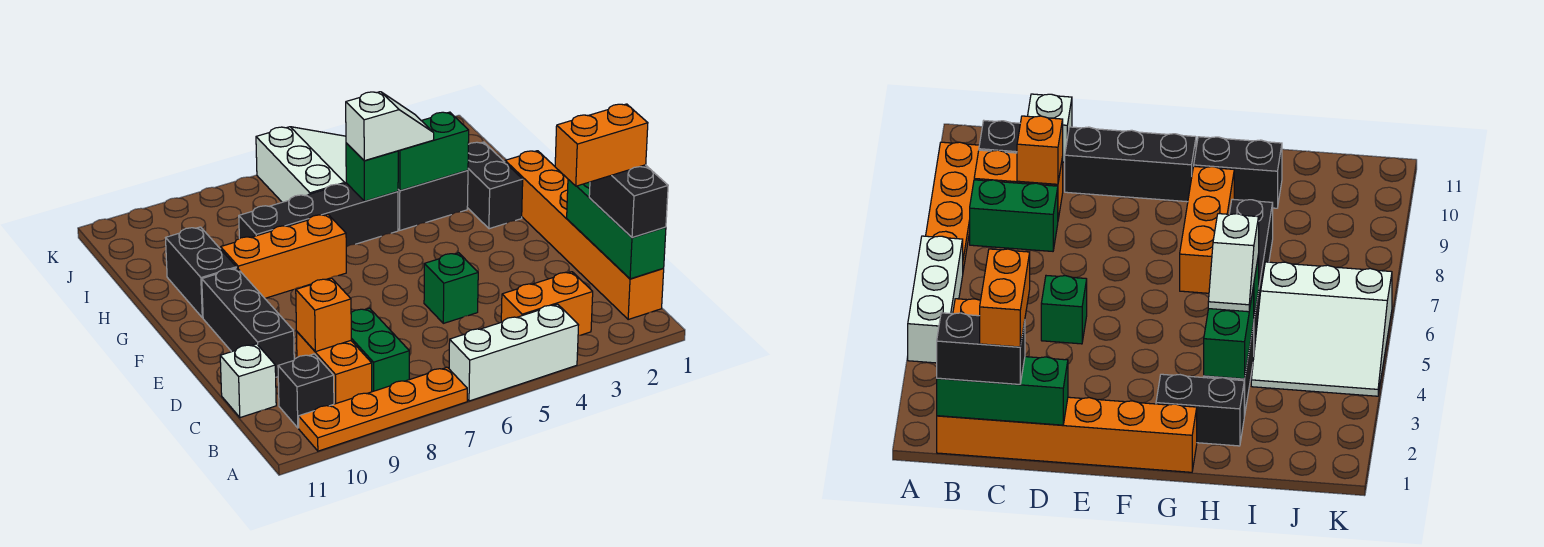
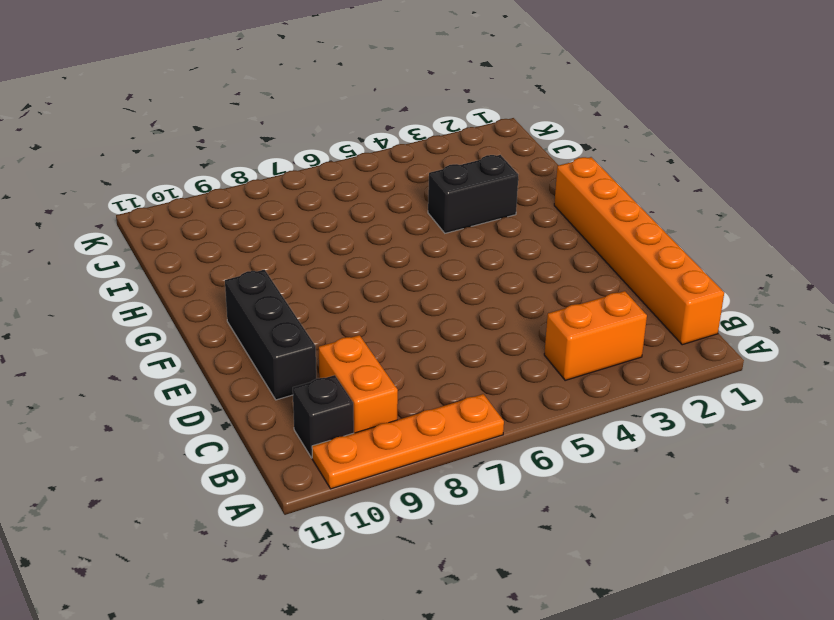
none -> white brick A4:A6 level 1
none -> green brick B8:C8 level 1
none -> white brick C11 level 1

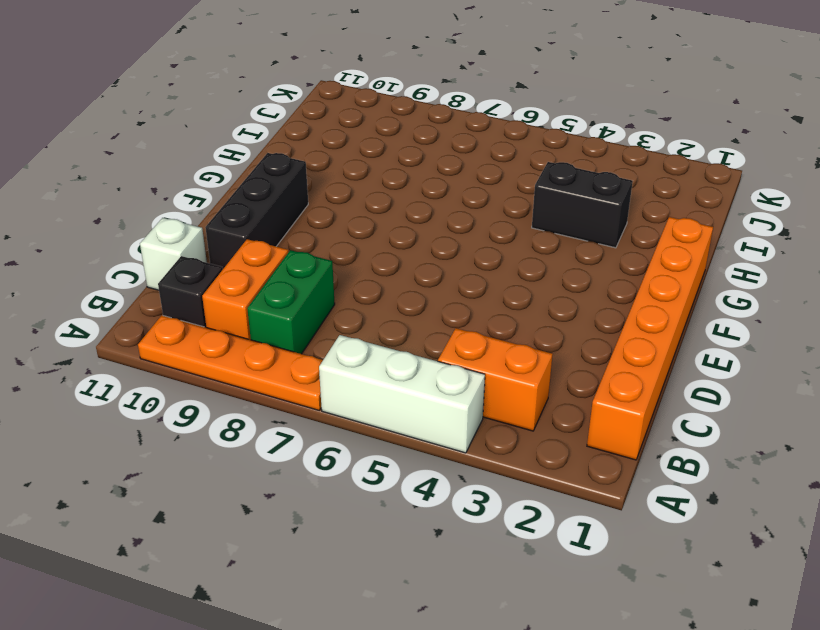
none -> green brick D5 level 1
none -> black brick G2:H2 level 1
none -> orange brick G7:G9 level 1

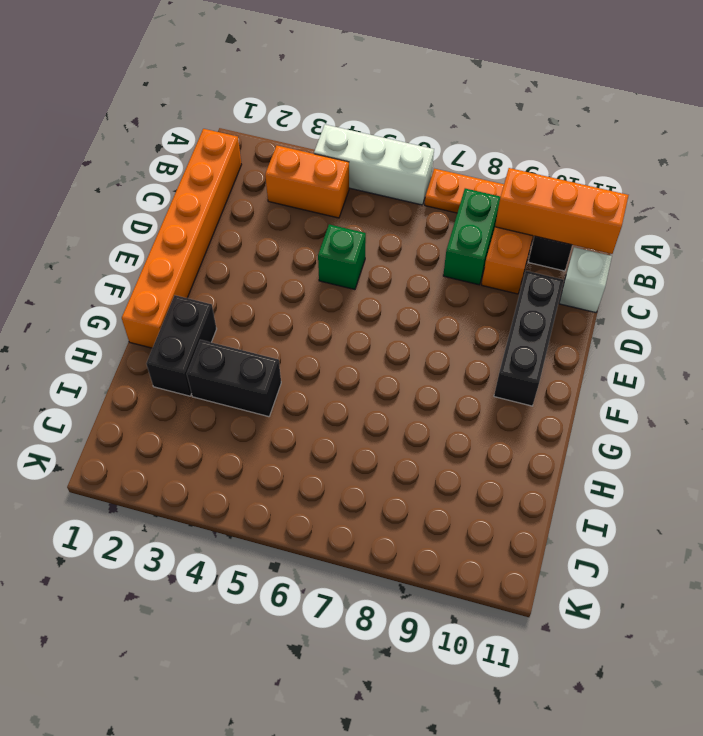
orange brick B9:B11 level 2 -> orange brick G7:G9 level 1
none -> black brick G10:H10 level 1
none -> black brick H5:H8 level 1
none -> white slope I4:K6 level 1 top 6

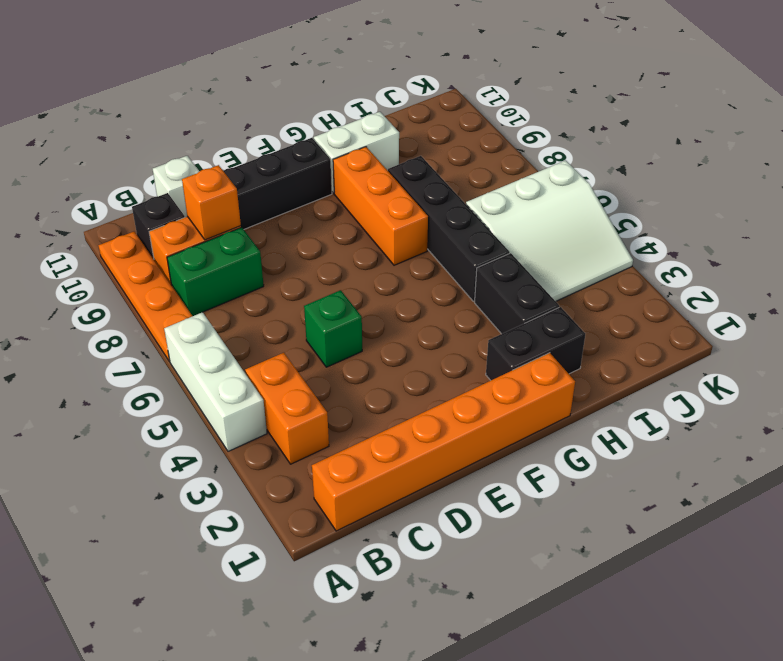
white brick G10:H10 level 1 -> black brick G10:H10 level 1
none -> green brick B1:D1 level 2
none -> green brick H3:H4 level 2
none -> green brick H5 level 2

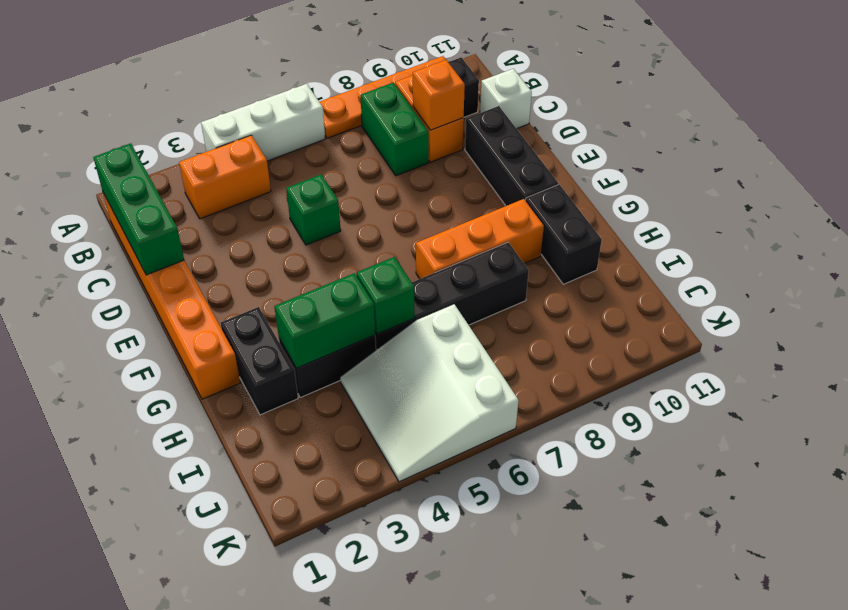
none -> black brick B1:C1 level 3
none -> white slope H4:H5 level 3 top 5
none -> orange brick C1:C2 level 4

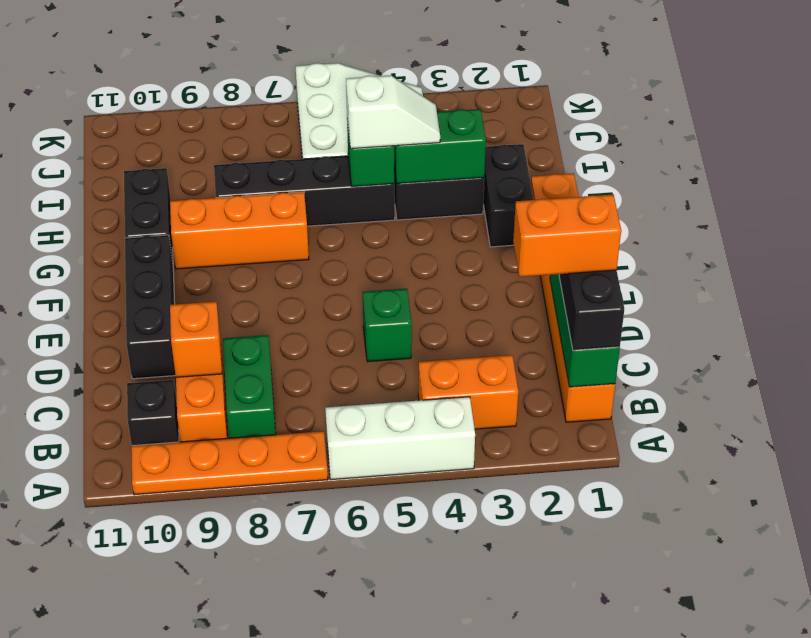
none -> white brick C11 level 1

